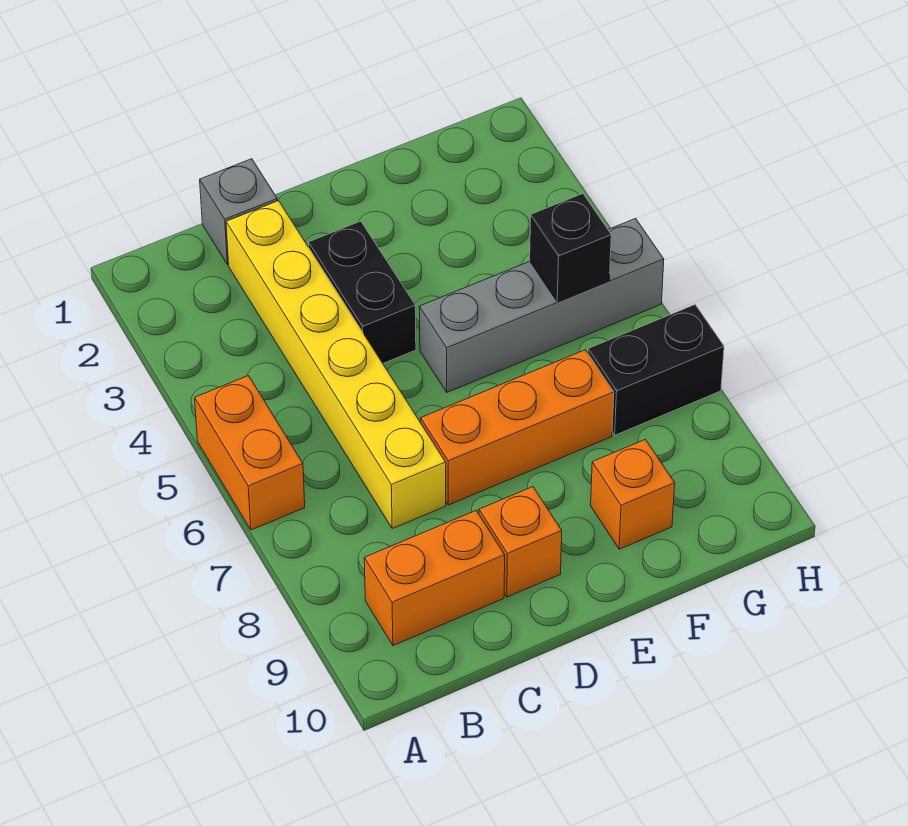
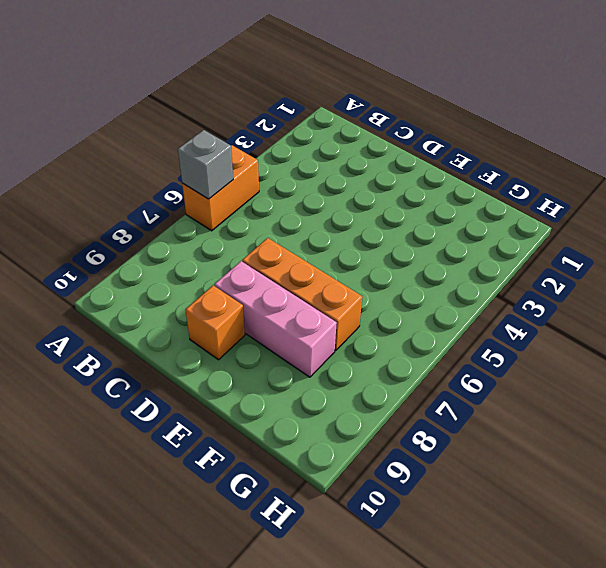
grey brick A6 level 2 -> grey brick C1 level 1
pink brick D8:F8 level 1 -> none
none -> orange brick B9:C9 level 1
none -> yellow brick C2:C7 level 1

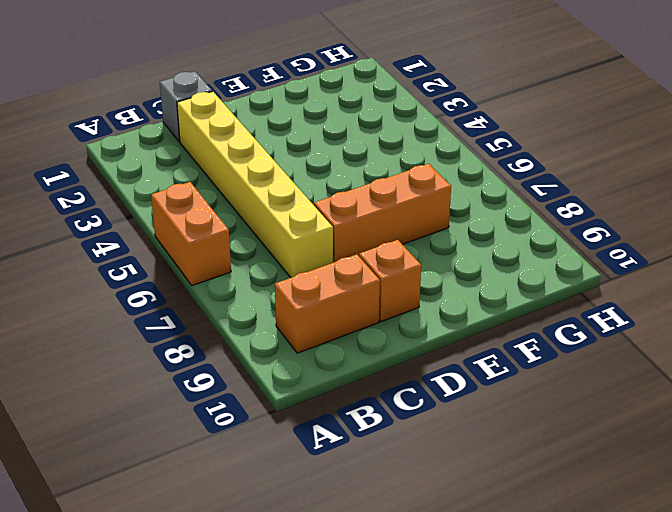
none -> black brick D3:D4 level 1
none -> grey brick E5:H5 level 1

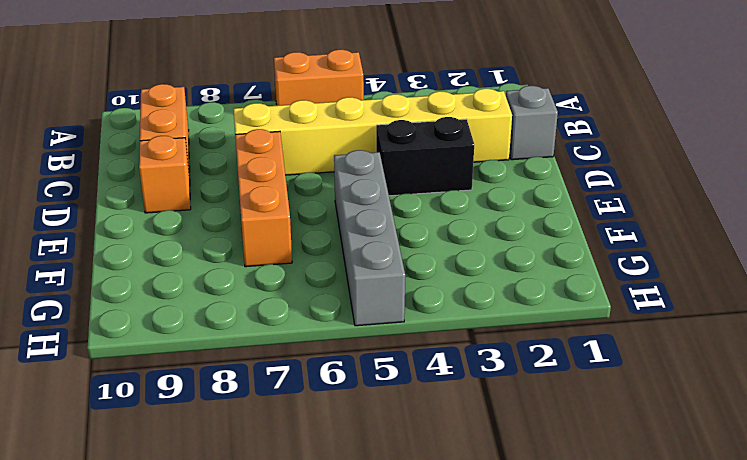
none -> orange brick F9 level 1
none -> black brick G7:H7 level 1

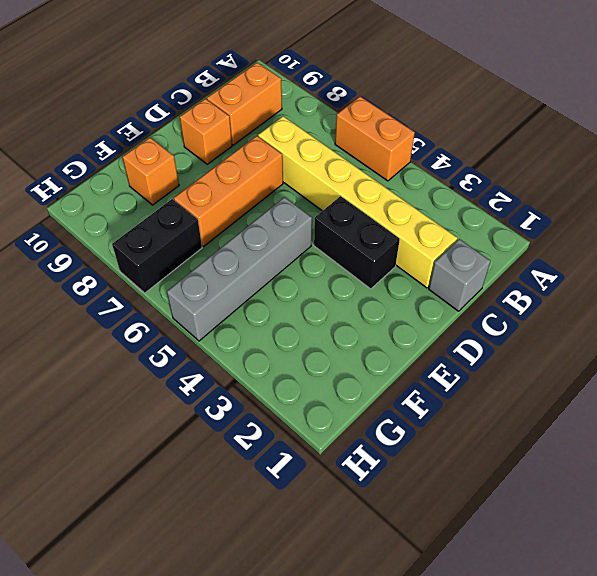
none -> black brick G5 level 2

